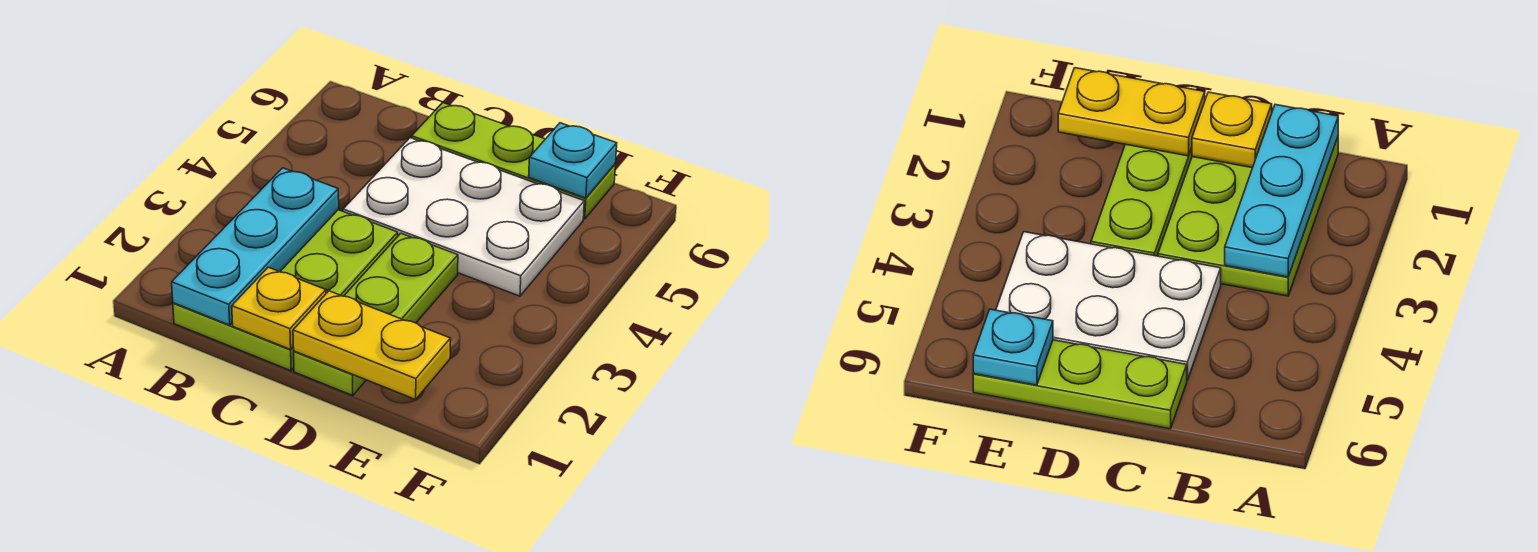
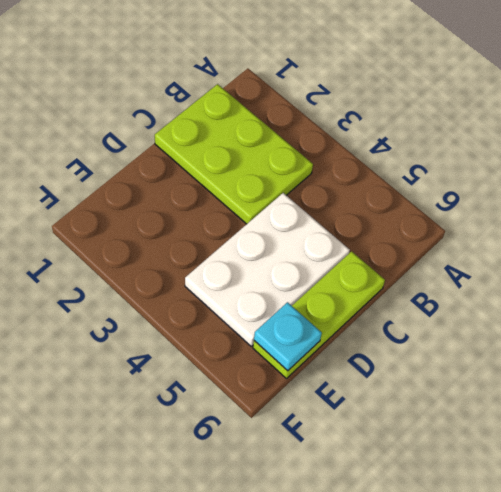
none -> lime plate D1:D3 level 1
none -> cyan plate B1:B3 level 2

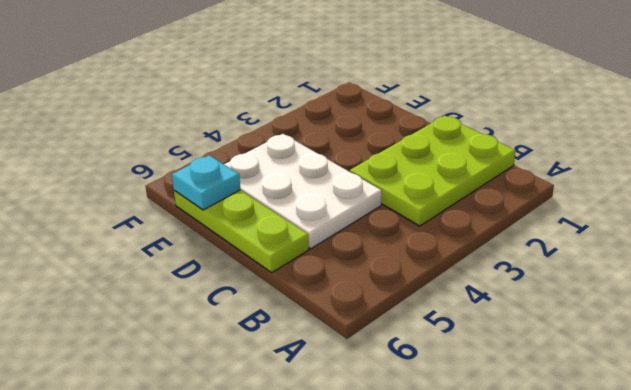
none -> lime plate D1:D3 level 1
none -> cyan plate B1:B3 level 2

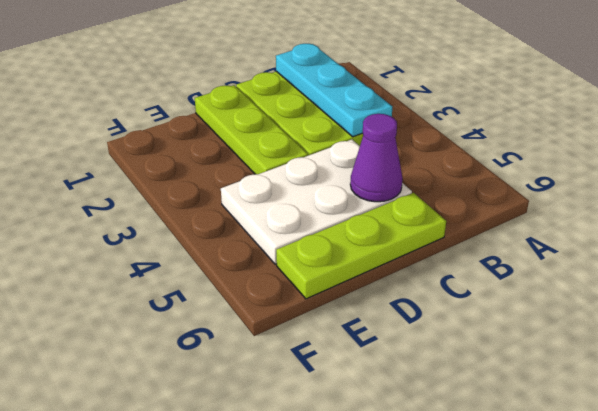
purple cone C5 level 2 -> none
none -> yellow plate C1 level 2
none -> yellow plate D1:E1 level 2

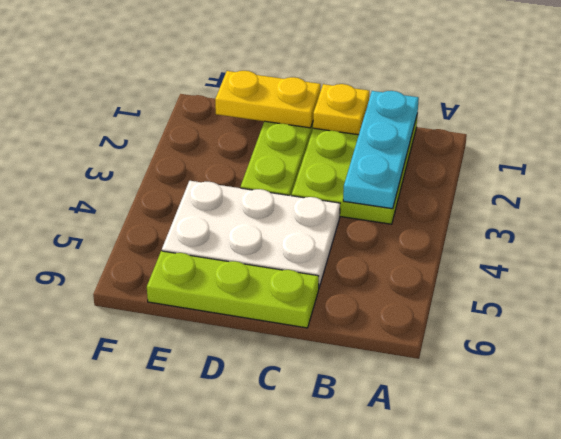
none -> cyan plate E6 level 2

